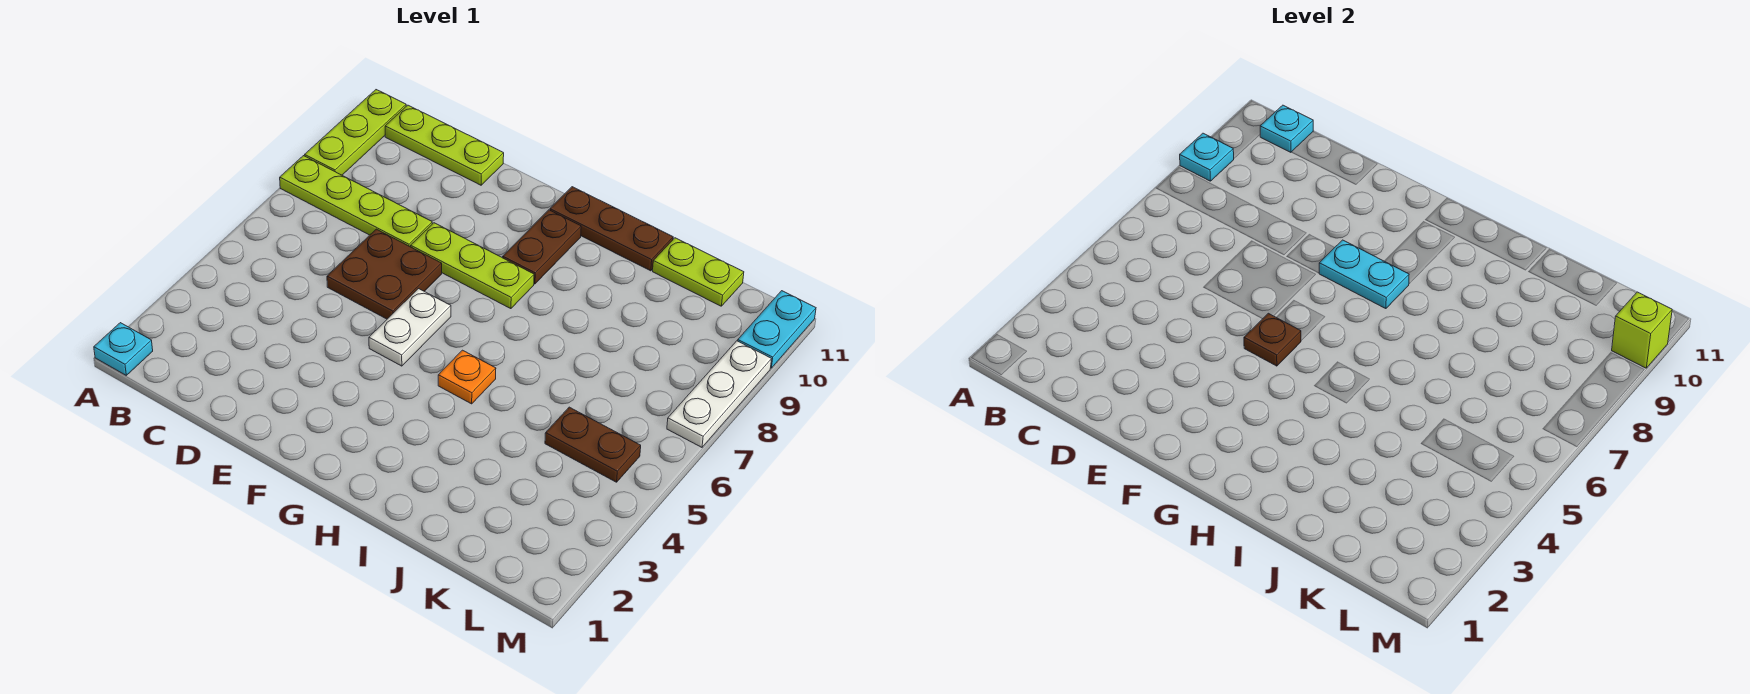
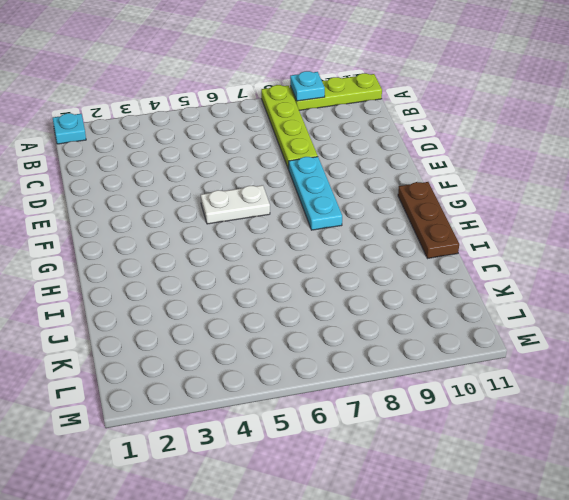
cyan plate E8:G8 level 1 -> lime plate E8:G8 level 1
none -> lime plate B11:D11 level 1
none -> brown plate D6:E7 level 1
none -> brown plate G9:G10 level 1

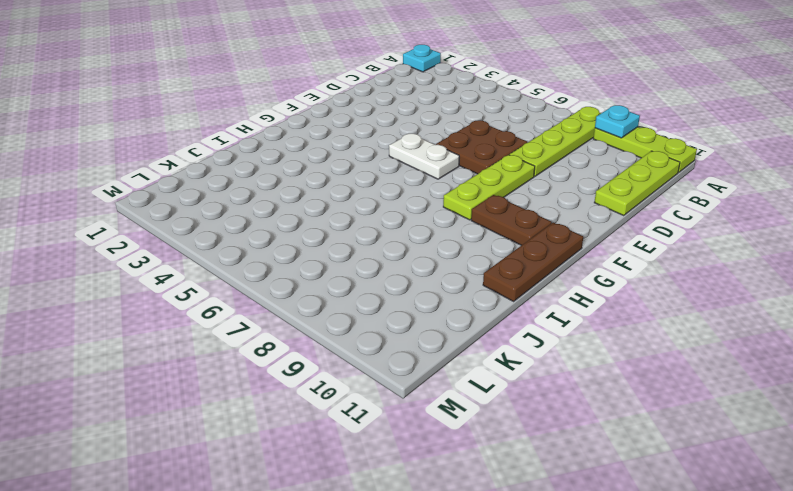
none -> orange plate H5 level 1
none -> lime plate J11:K11 level 1
none -> brown plate K5:L5 level 1

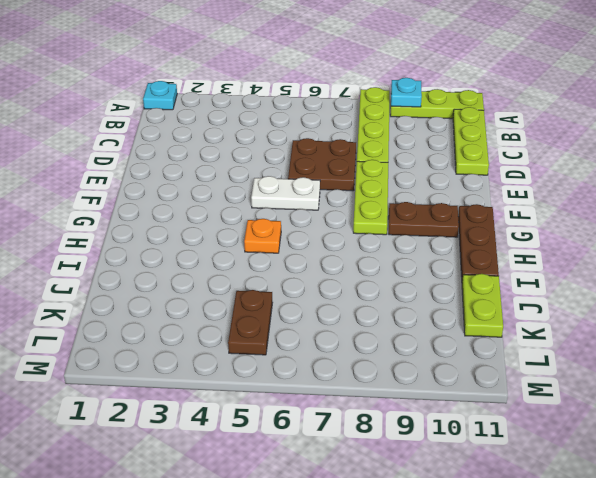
none -> white plate M7:M9 level 1
none -> cyan plate M10:M11 level 1
none -> cyan plate B11 level 2

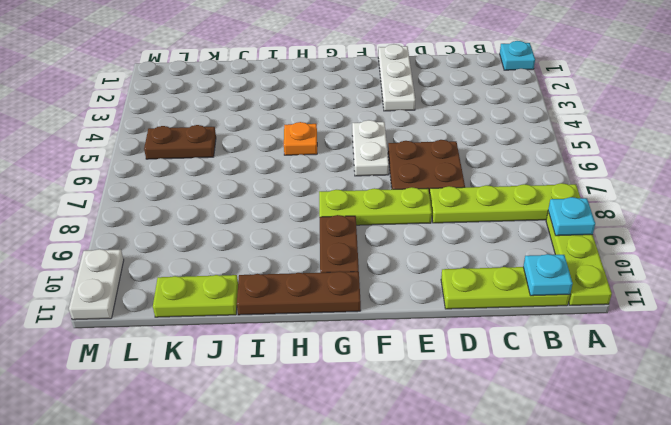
white plate E1:E3 level 1 -> white plate M7:M9 level 1
white plate M10:M11 level 1 -> cyan plate M10:M11 level 1
none -> brown plate F5 level 2
none -> cyan plate F8:G8 level 2
none -> lime brick M10 level 2

